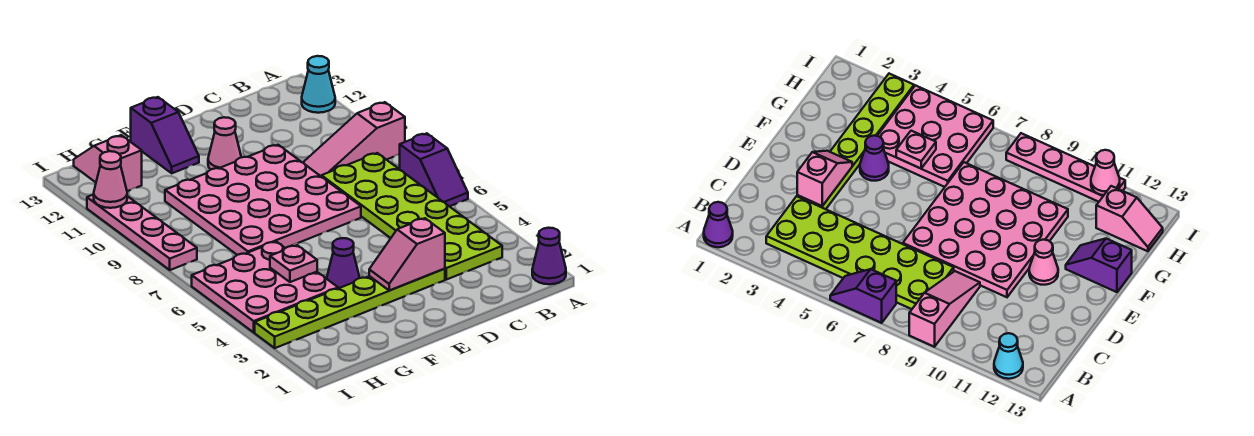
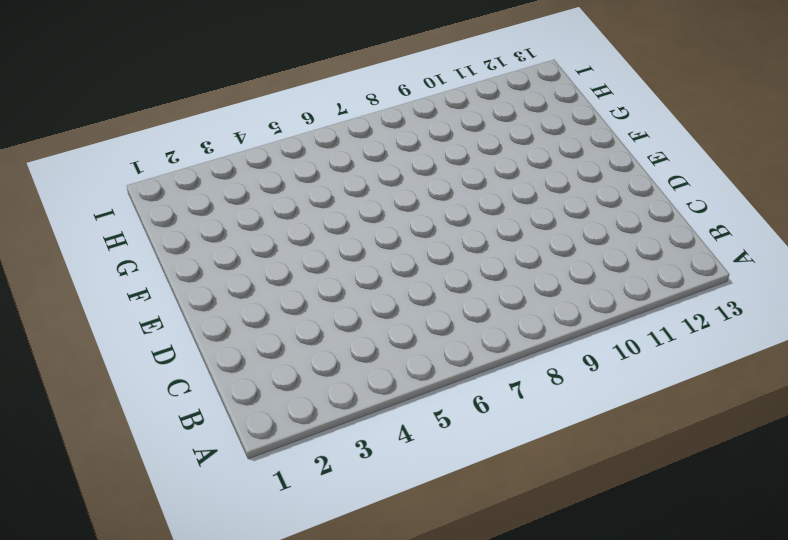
none -> purple cone A1 level 1
none -> purple slope A6:A7 level 1 top 7
none -> pink slope A9:C9 level 1 top A

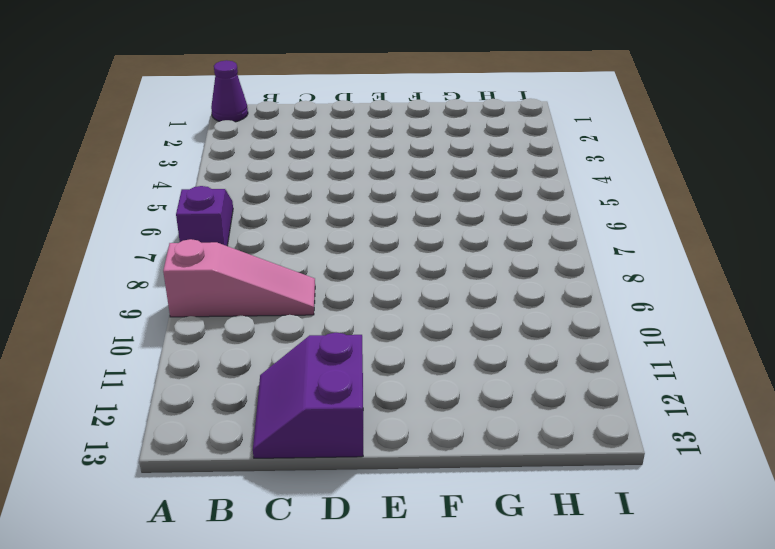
purple slope C12:D13 level 1 top D -> none
none -> cyan cone A12 level 1
none -> lime plate B3:C8 level 1
none -> lime plate D3:I3 level 1

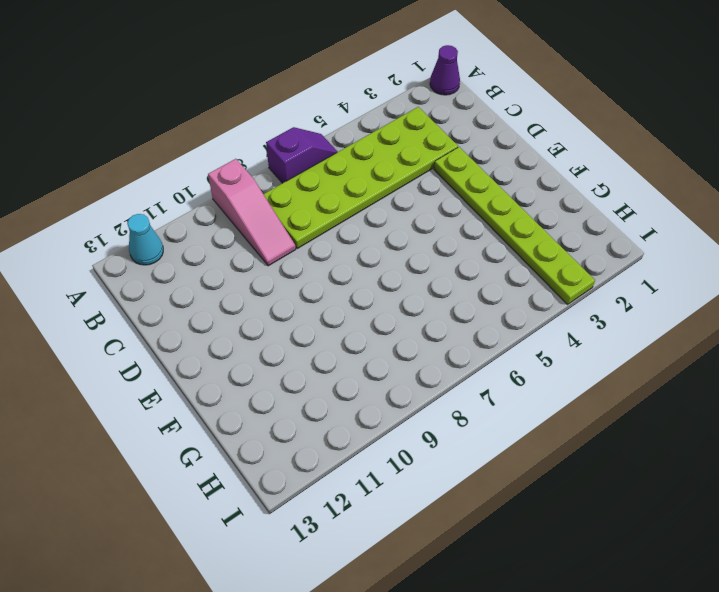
none -> pink plate D7:G10 level 1
none -> pink cone E11 level 1
none -> purple cone F4 level 1

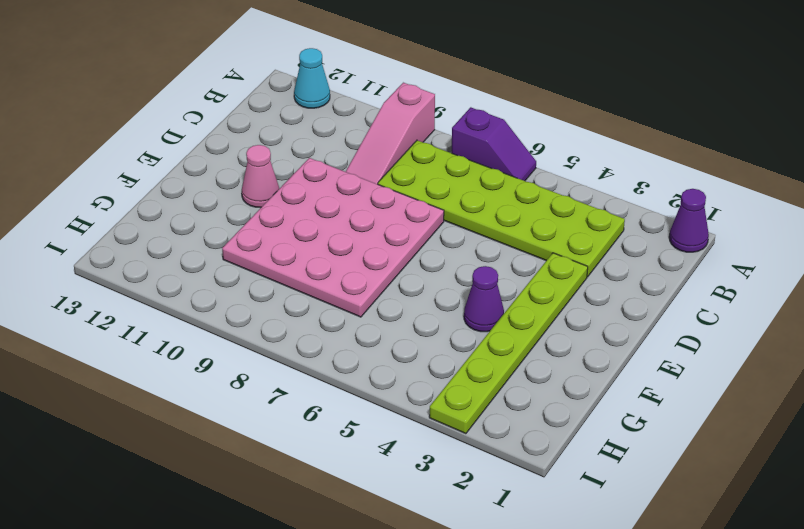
none -> purple slope F12:F13 level 1 top 13
none -> pink plate G4:I6 level 1
none -> pink slope H12:H13 level 1 top 12

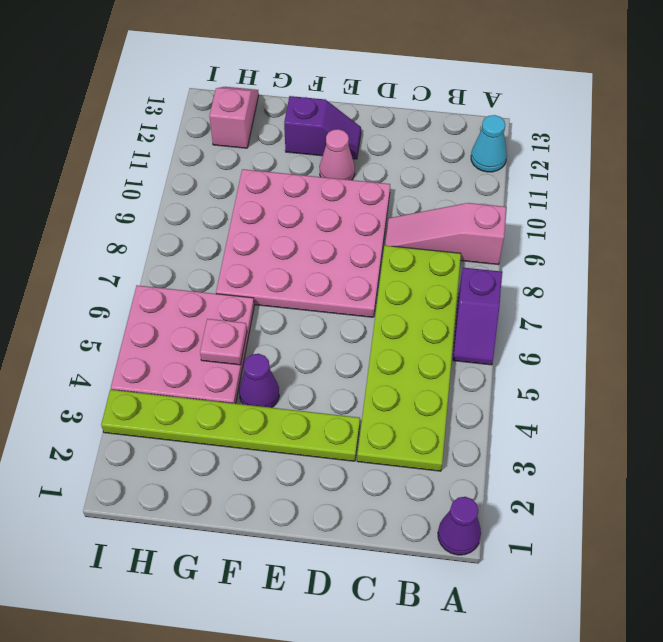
purple slope E12:F12 level 1 top F -> purple slope F12:F13 level 1 top 13
none -> pink plate I8:I11 level 1
none -> pink slope D3:E3 level 2 top D
none -> pink cone I11 level 2

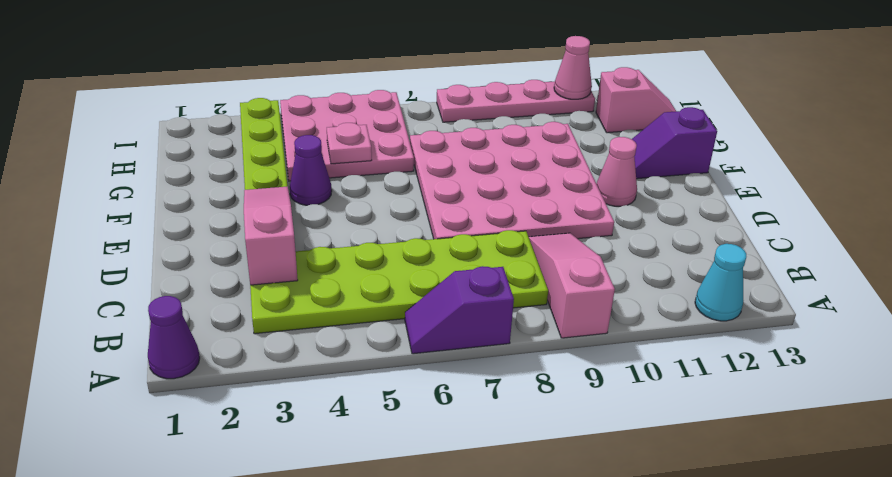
pink slope C3:E3 level 2 top C -> pink slope D3:E3 level 2 top D

